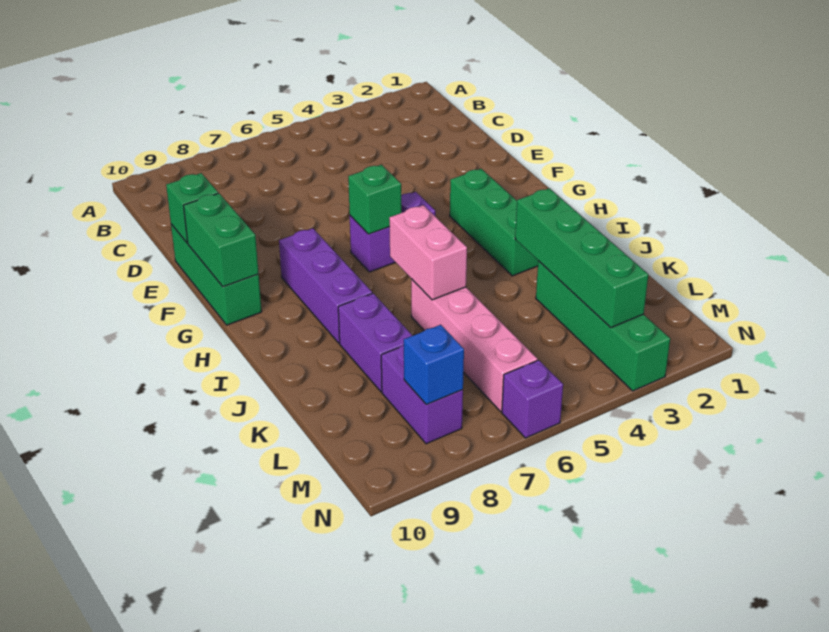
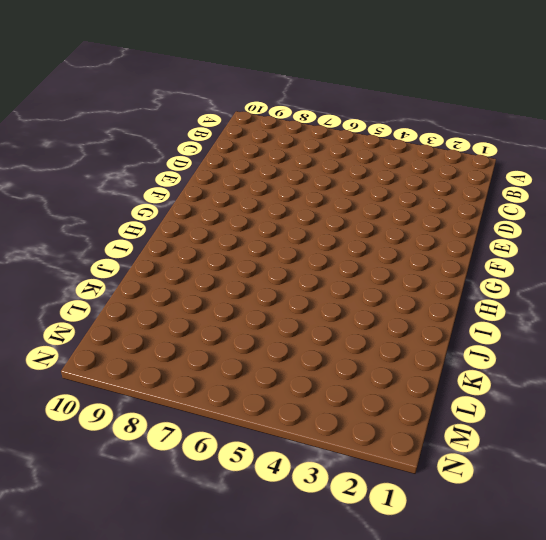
none -> green brick E10:G10 level 1
none -> green brick G3:I3 level 1
none -> purple brick G5:G6 level 1

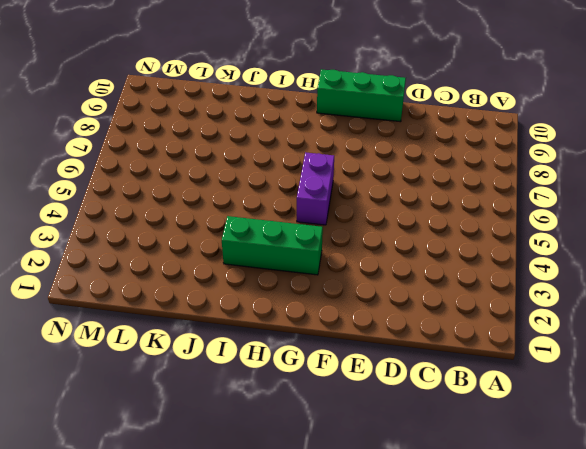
none -> purple brick G8:I8 level 1
none -> pink brick J6:M6 level 1
none -> purple brick J8:K8 level 1

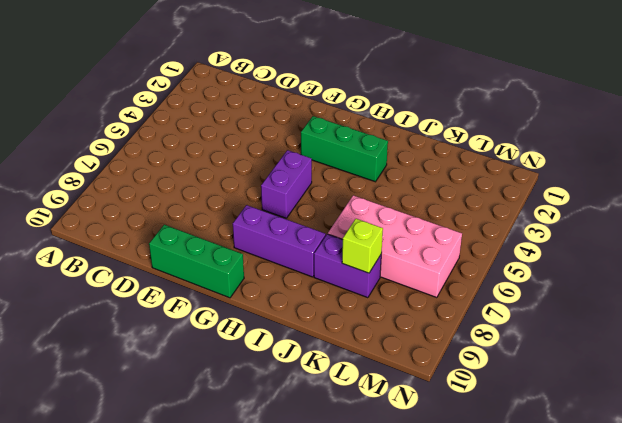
pink brick J6:M7 level 1 -> pink brick J6:M6 level 1
lime brick K8 level 2 -> none
none -> green brick K3:N3 level 1
none -> purple brick L8:M8 level 1
none -> purple brick N6 level 1

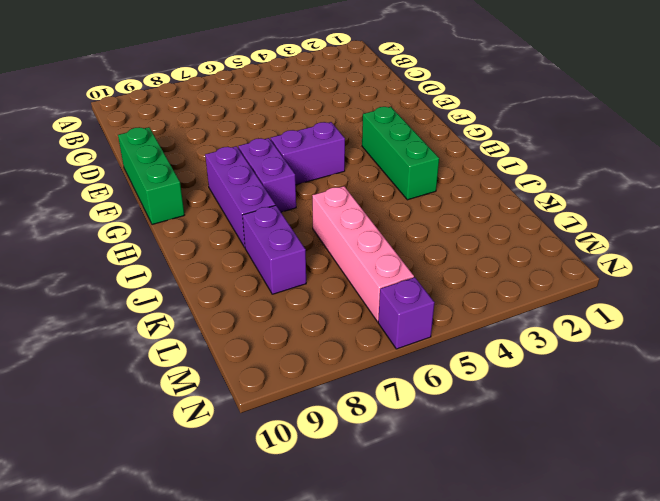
purple brick G7:H7 level 1 -> purple brick L8:M8 level 1
none -> green brick K3:N3 level 1
none -> green brick E10 level 2
none -> green brick F10:G10 level 2

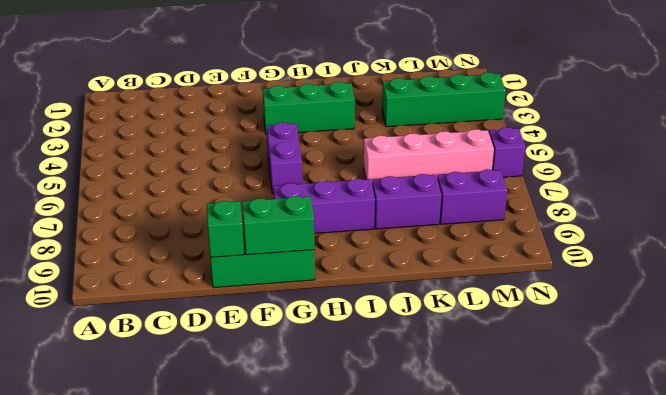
none -> green brick G6 level 2
none -> pink brick I6:J6 level 2
none -> green brick J3:M3 level 2

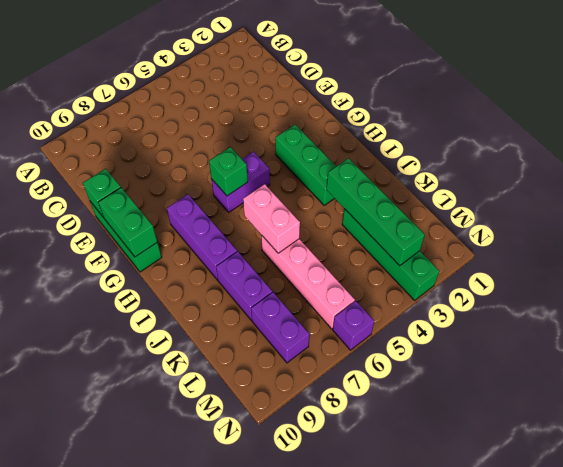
none -> blue brick M8 level 2

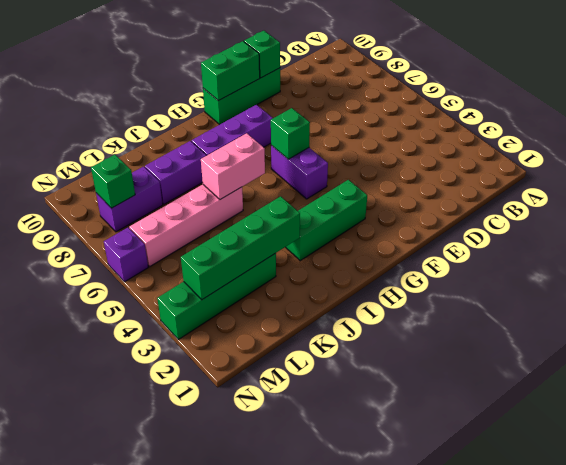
green brick M8 level 2 -> blue brick M8 level 2

